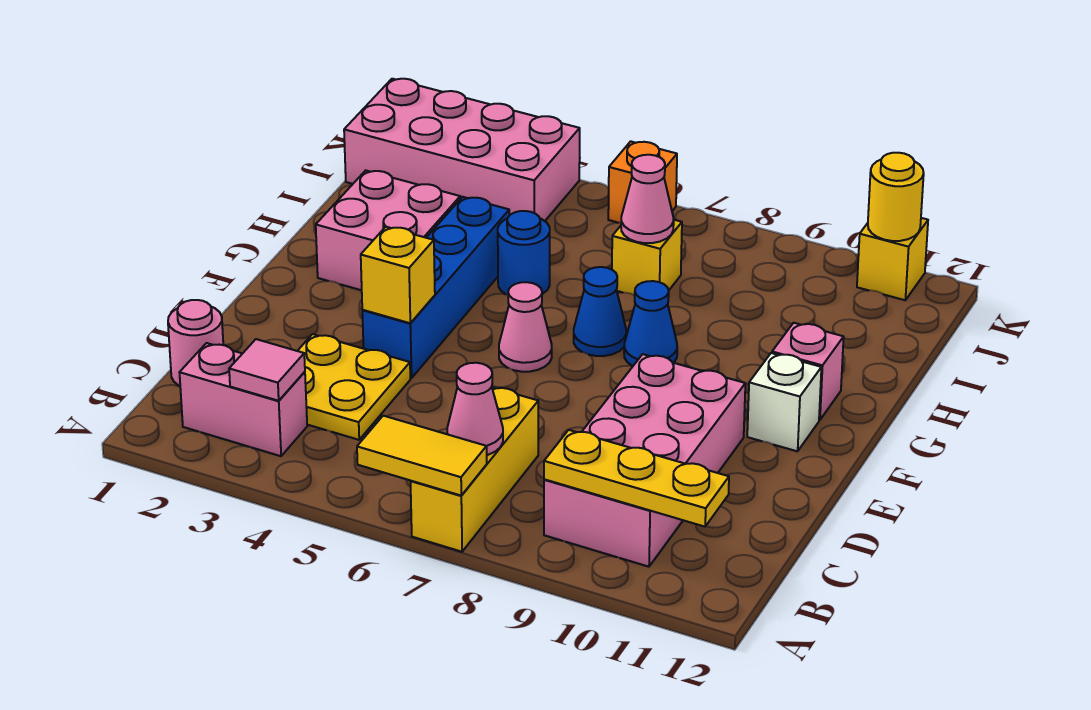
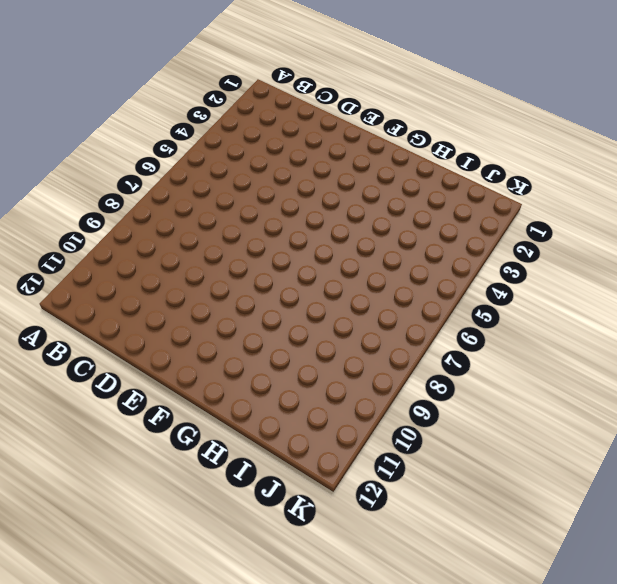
none -> yellow brick A7:C7 level 1
none -> pink brick B2:B3 level 1
none -> pink brick B9:E10 level 1

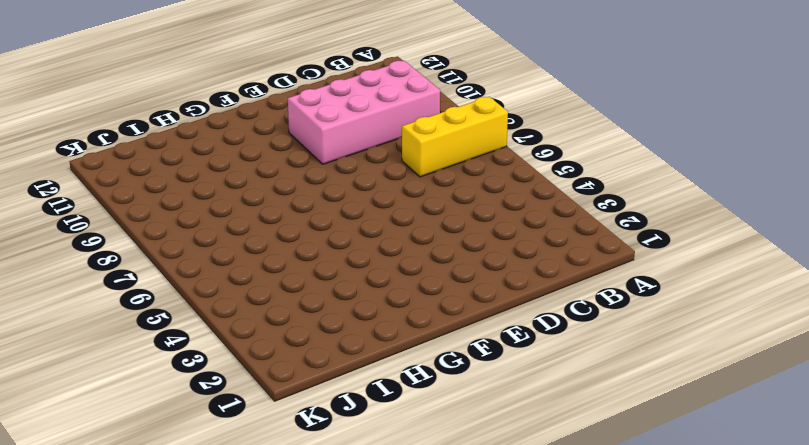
none -> pink brick B2:B3 level 1
none -> pink round brick C1 level 1
none -> yellow plate C3:D4 level 1

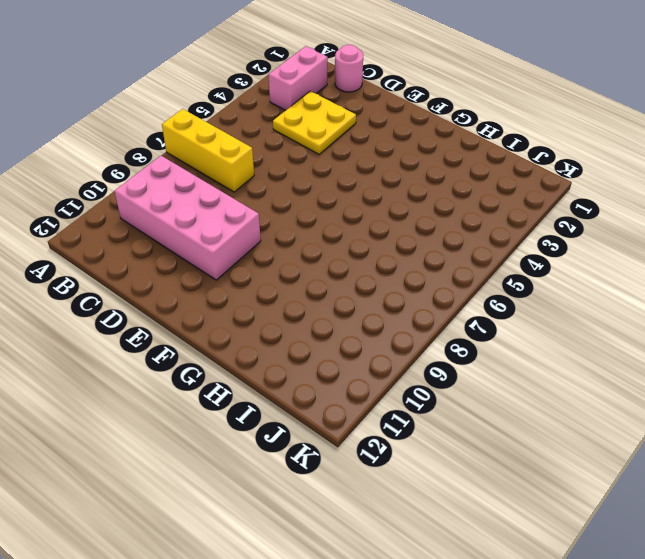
none -> blue brick E4:H4 level 1
none -> pink cone F6 level 1
none -> white brick F11 level 1

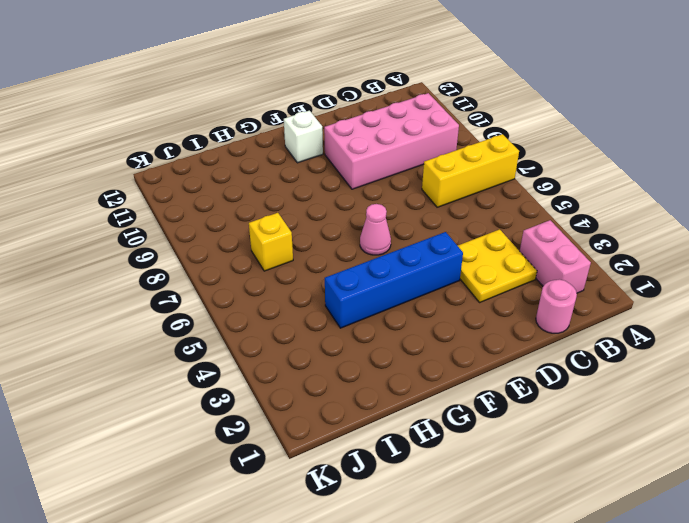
none -> pink brick G2:H3 level 1
none -> blue cone G7 level 1
none -> blue cone G8 level 1

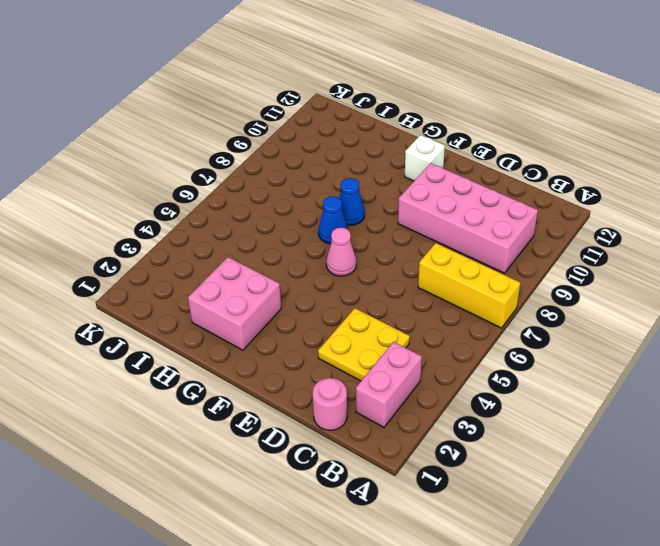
none -> blue brick E4:H4 level 1
none -> pink brick G11 level 1
none -> blue round brick H5 level 1

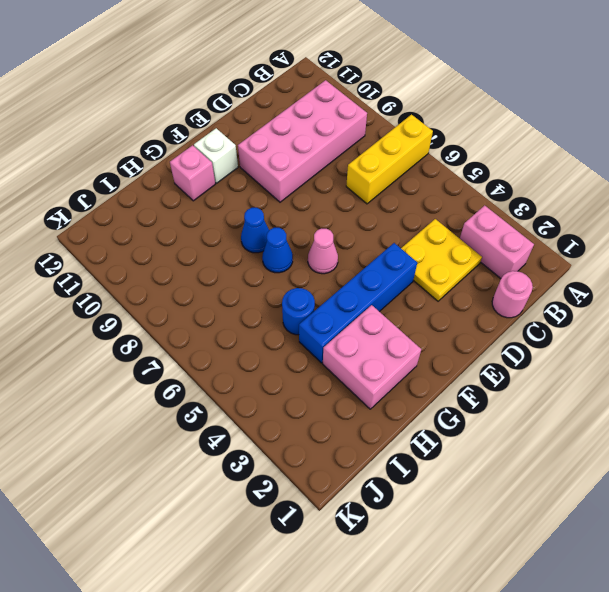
none -> yellow brick I7 level 1
none -> pink brick J1:K4 level 1
none -> orange brick K6 level 1

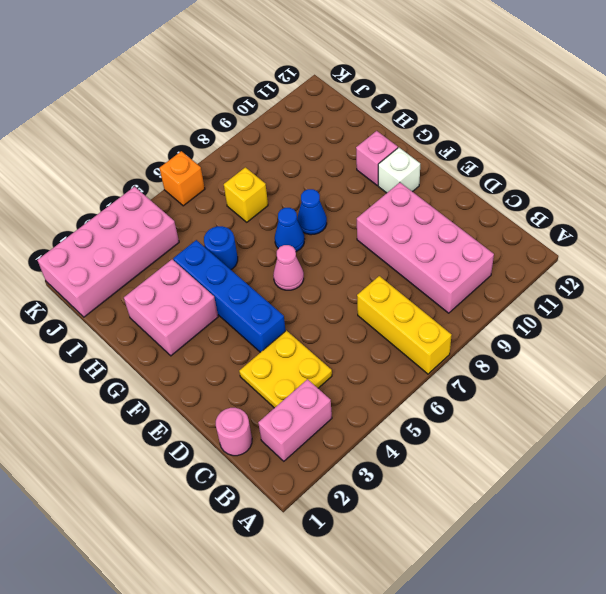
none -> yellow brick K11 level 1
none -> yellow tile A6:A7 level 2
none -> pink tile B3 level 2

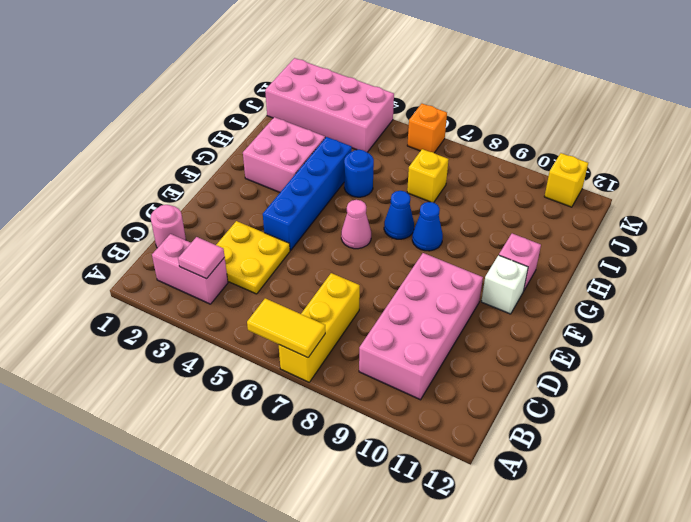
none -> pink cone B7 level 2
none -> yellow plate B9:B11 level 2
none -> yellow brick E4 level 2

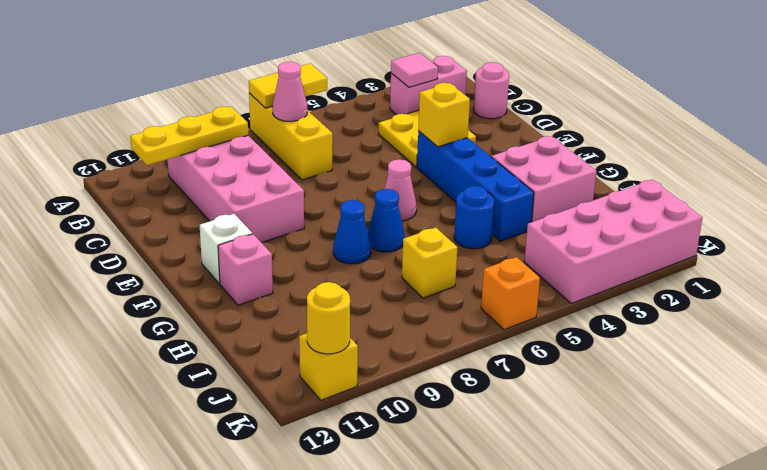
none -> pink cone I7 level 2

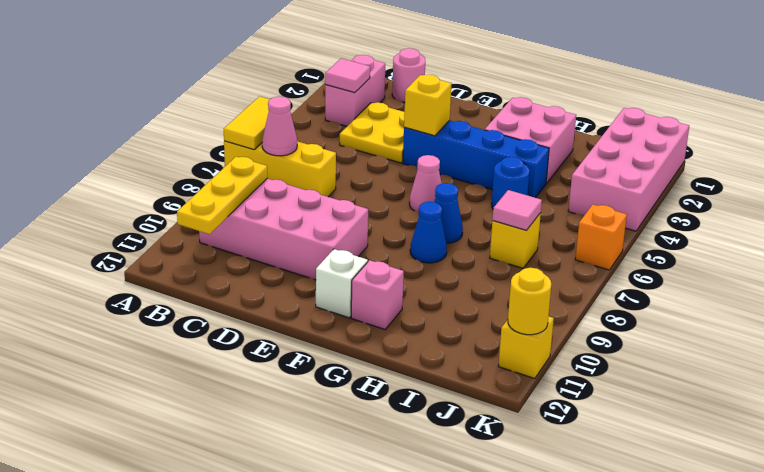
pink tile I7 level 2 -> pink cone I7 level 2

